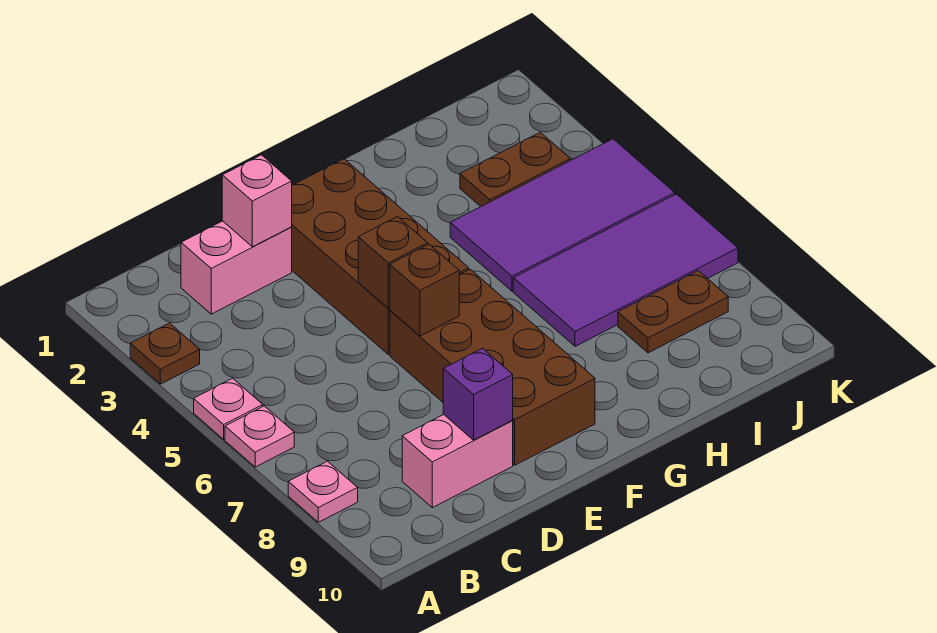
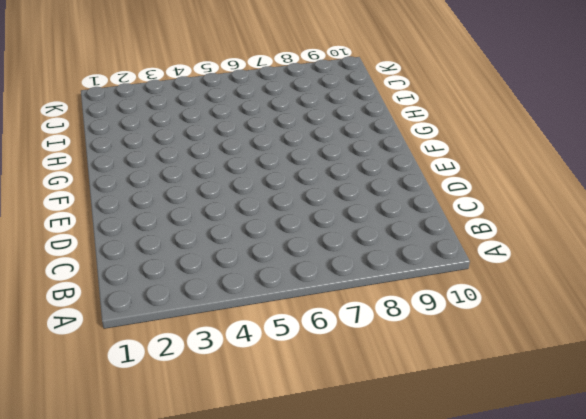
none -> brown plate A3 level 1
none -> pink plate A5 level 1
none -> pink plate A6 level 1

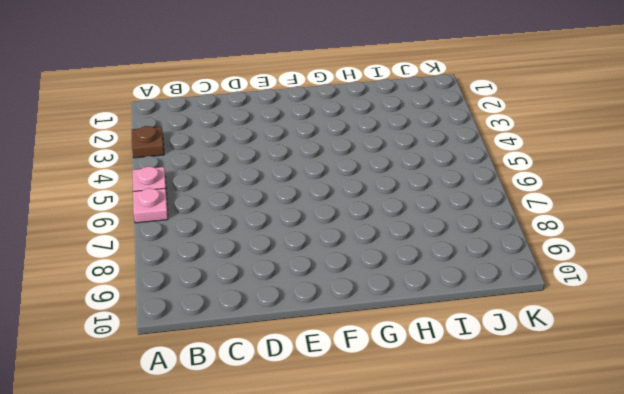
none -> pink plate A8 level 1
none -> pink brick C2:D2 level 1
none -> pink brick C9:D9 level 1

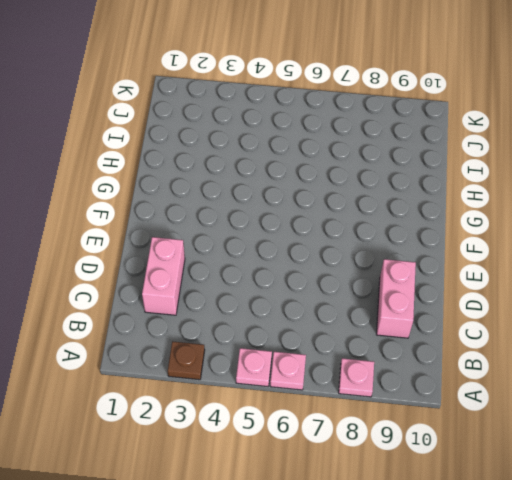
none -> brown brick E2:F5 level 1
none -> brown brick E6:F9 level 1
none -> purple tile H4:K5 level 1

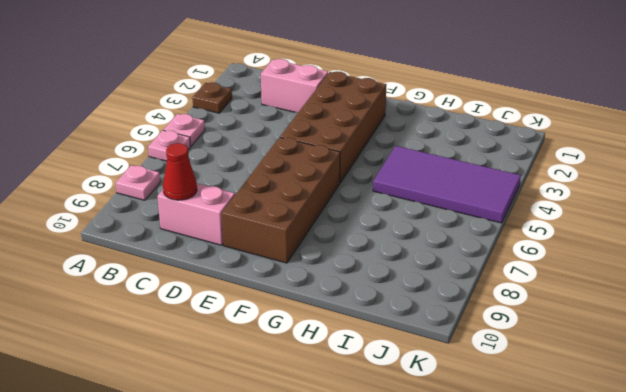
red cone C9 level 2 -> none
none -> purple tile H6:K7 level 1
none -> brown plate I3:J3 level 1
none -> brown plate I8:J8 level 1

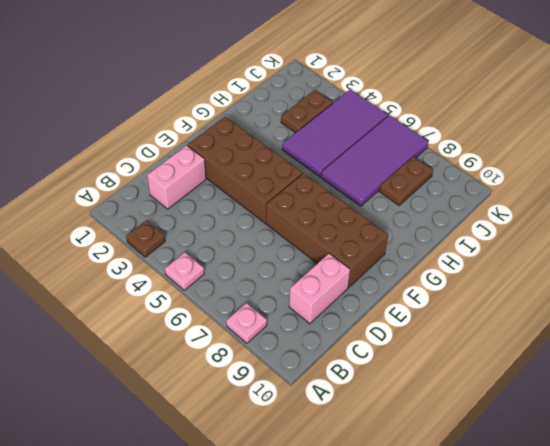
none -> pink plate A6 level 1
none -> pink brick D2 level 2
none -> purple brick D9 level 2

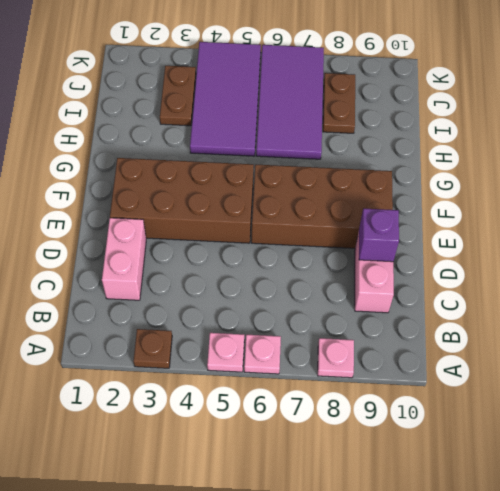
none -> pink brick D2 level 2
none -> brown brick E5 level 2
none -> brown brick E6 level 2

